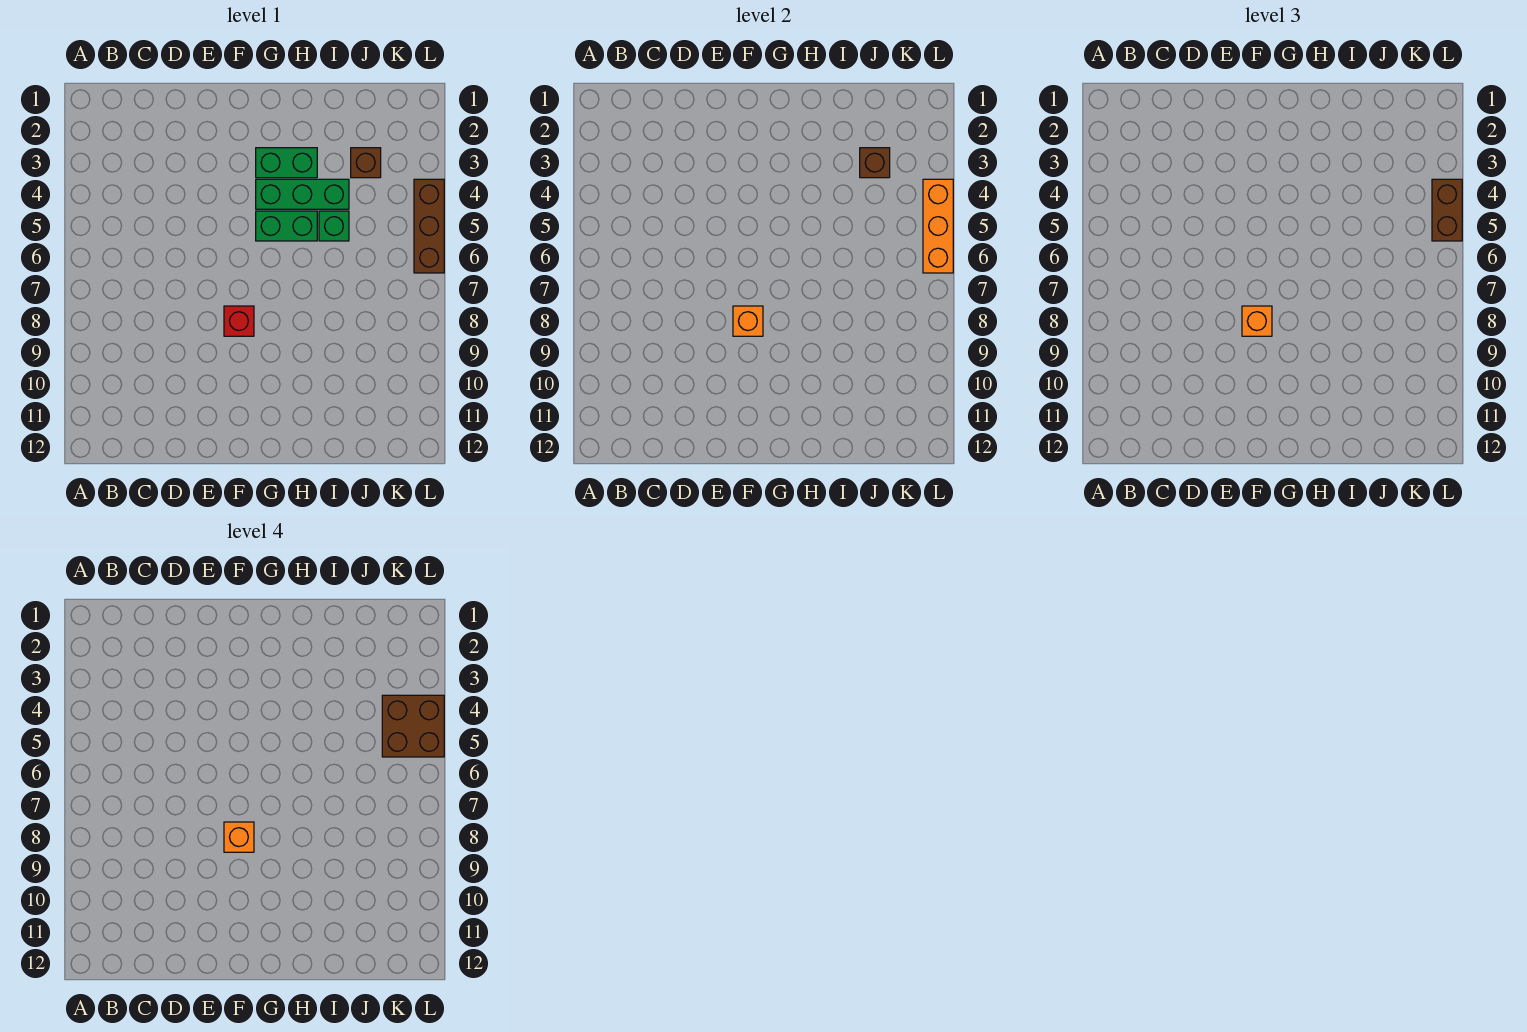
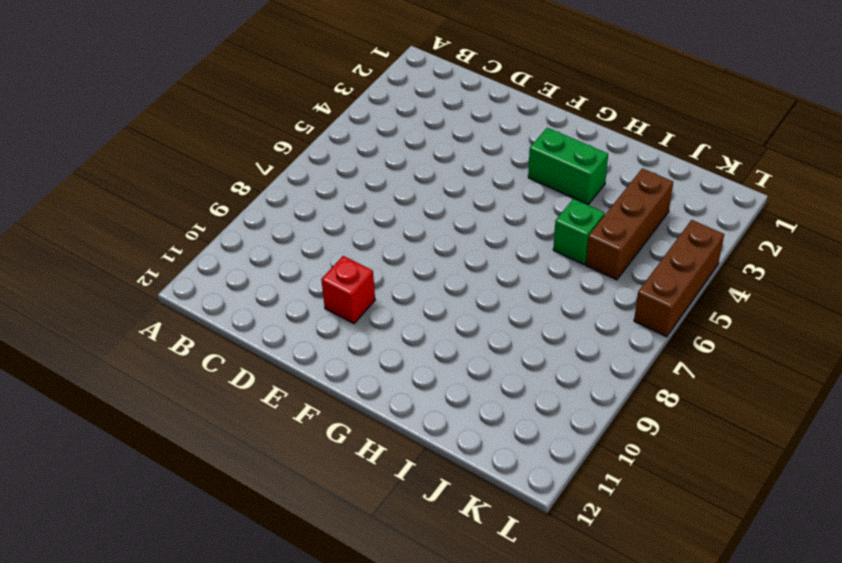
red brick E10 level 1 -> red brick F8 level 1
brown brick J3:J5 level 1 -> brown brick J3 level 1
none -> green brick G4:I4 level 1
none -> green brick G5:H5 level 1
none -> orange brick F8 level 2

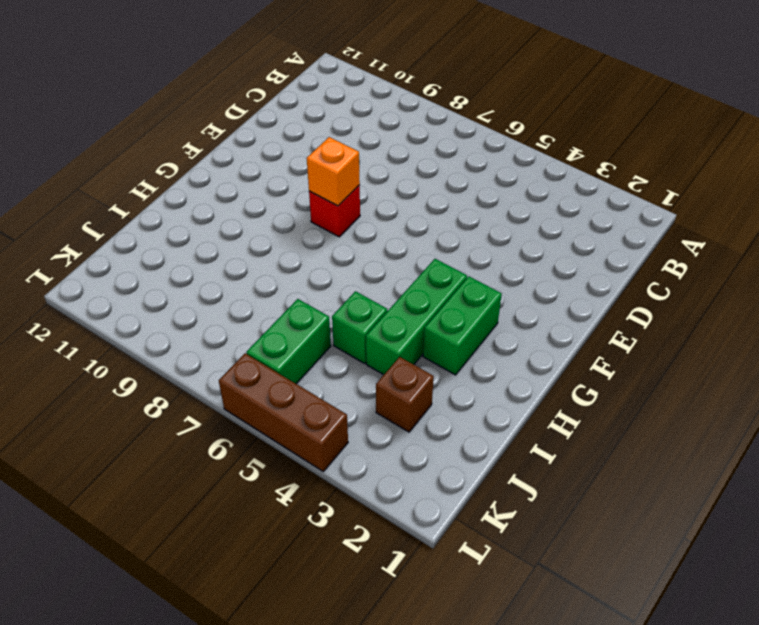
green brick J6:K6 level 1 -> green brick G5:H5 level 1
none -> brown brick J3 level 2
none -> orange brick L4:L6 level 2
none -> orange brick F8 level 3

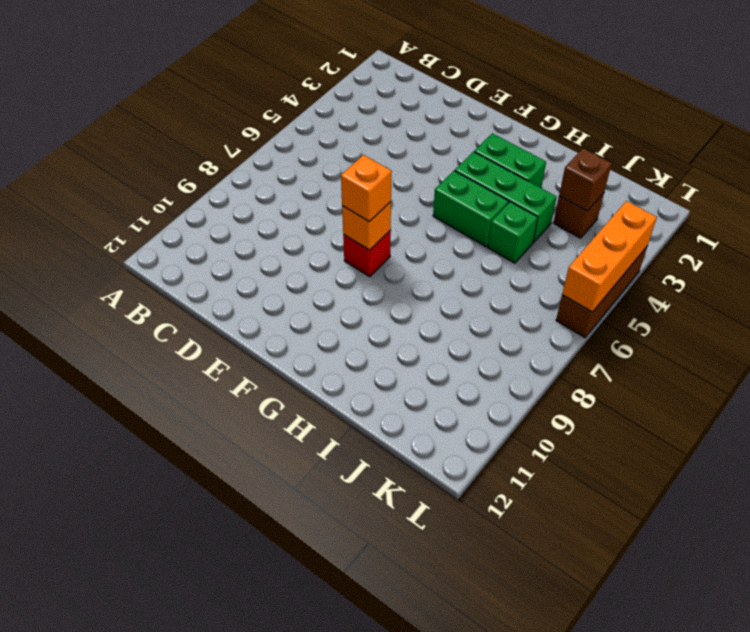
none -> brown brick L4:L5 level 3
none -> orange brick F8 level 4
none -> brown brick K4:L5 level 4

